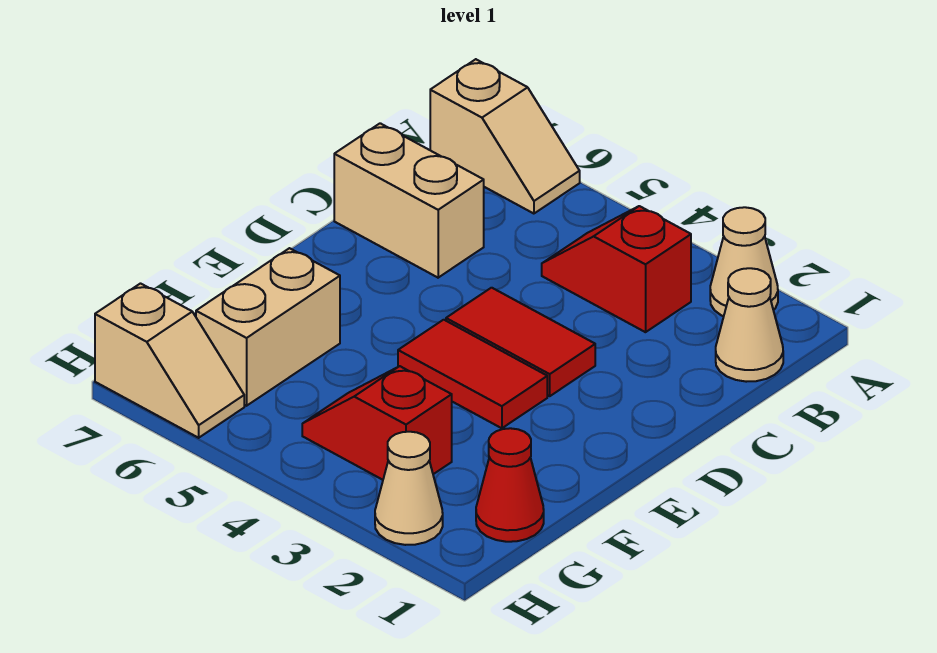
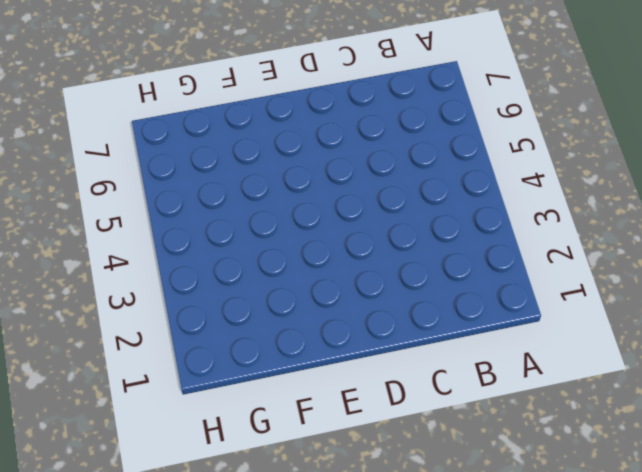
none -> tan cone A2 level 1
none -> tan slope A6:A7 level 1 top 7
none -> tan cone B1 level 1

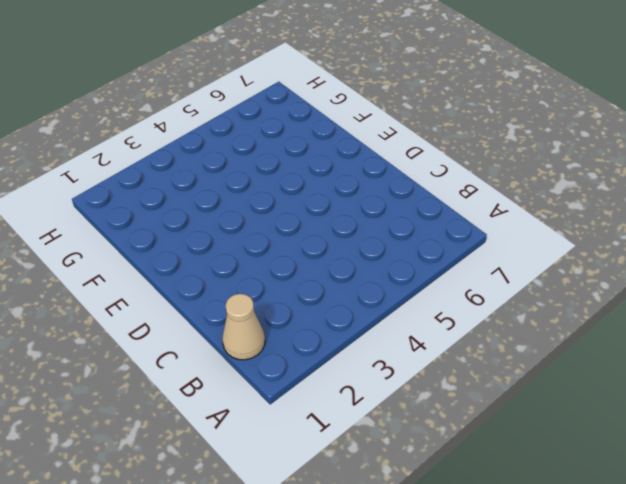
none -> tan cone A2 level 1
none -> tan slope A6:A7 level 1 top 7
none -> red slope B3:B4 level 1 top 3

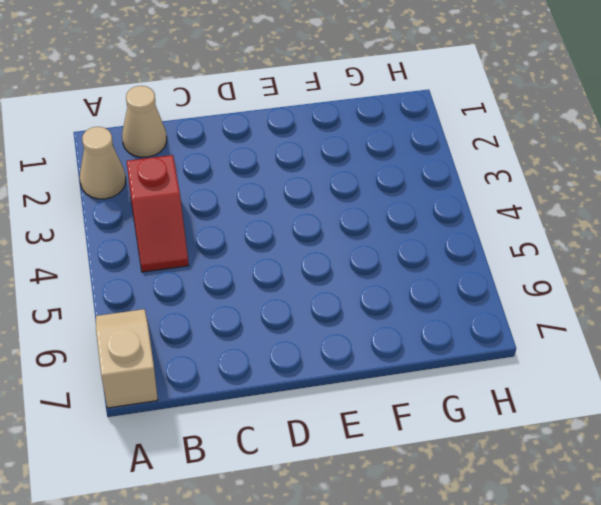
none -> tan brick C6:C7 level 1
none -> red tile D3:D4 level 1
none -> red tile E3:E4 level 1

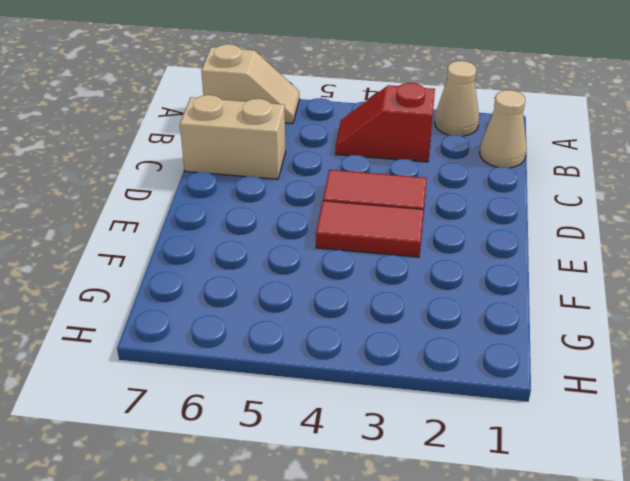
none -> tan brick F6:G6 level 1
none -> red cone G1 level 1
none -> red slope G3:G4 level 1 top 3

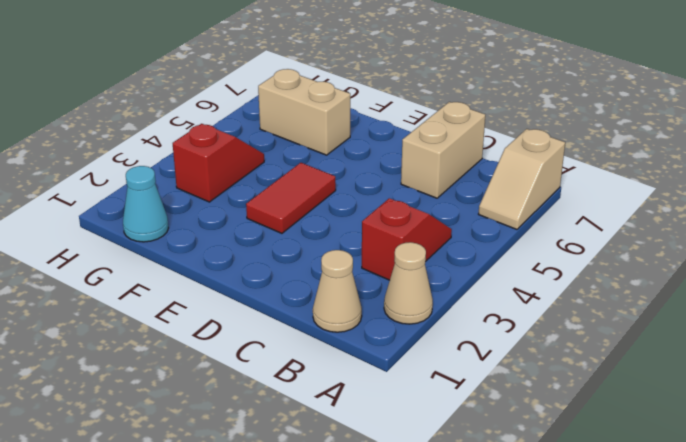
cyan cone G1 level 1 -> red cone G1 level 1
none -> red tile D3:D4 level 1
none -> tan cone H2 level 1
none -> tan slope H6:H7 level 1 top 7

